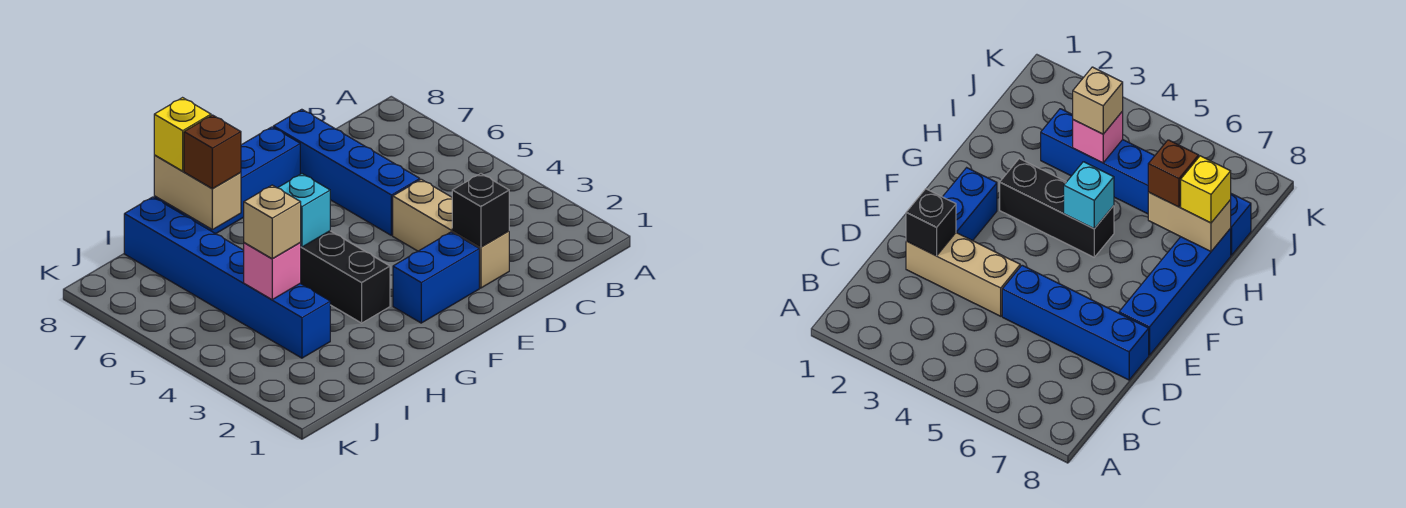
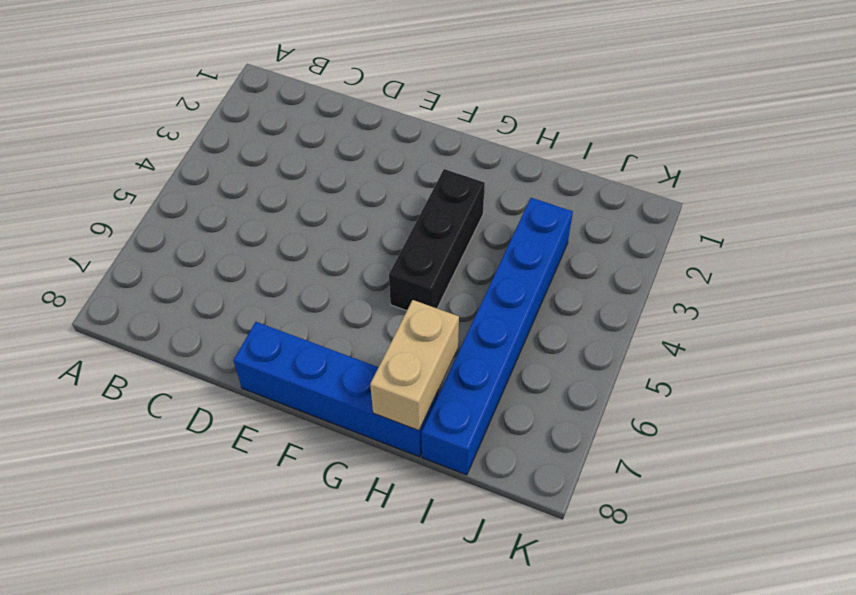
none -> tan brick D2:D4 level 1
none -> blue brick D5:D8 level 1
none -> blue brick E2:F2 level 1

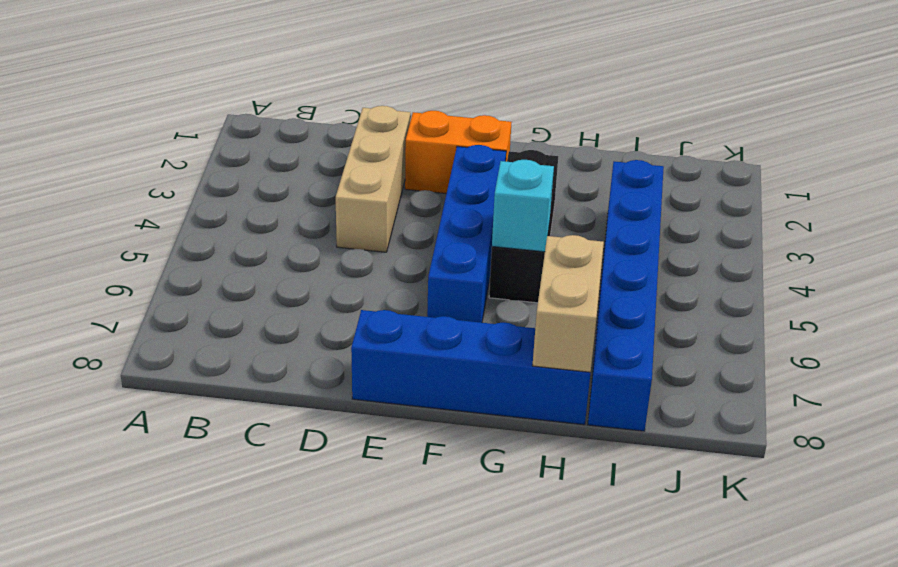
orange brick E2:F2 level 1 -> blue brick E2:F2 level 1
blue brick F3:F6 level 1 -> blue brick D5:D8 level 1
none -> black brick D2 level 2
none -> pink brick I4 level 2
none -> brown brick H7 level 3

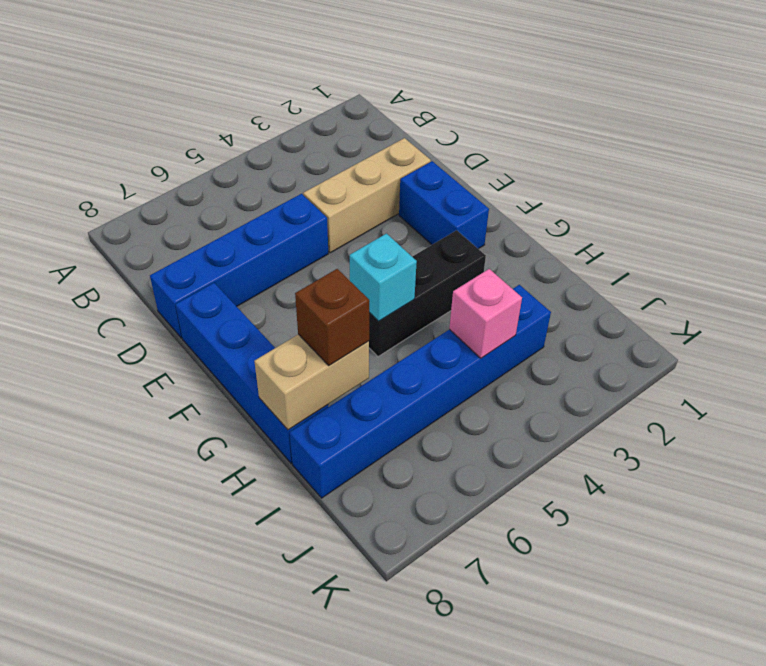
none -> black brick D2 level 2
none -> yellow brick H8 level 3
none -> tan brick I4 level 3

